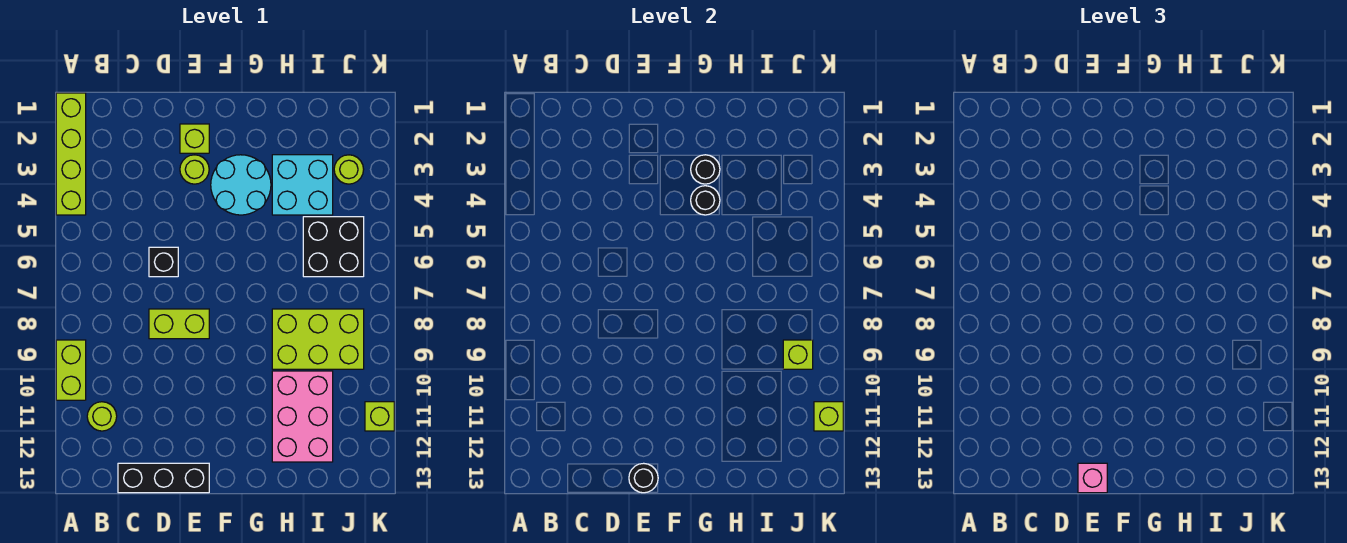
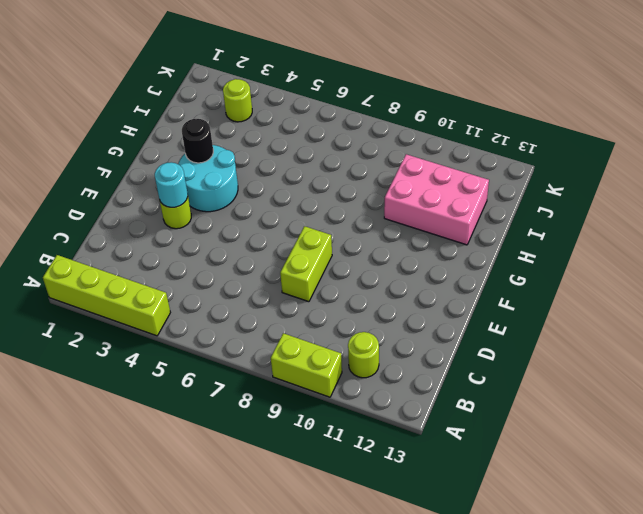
cyan round brick E3 level 2 -> none
none -> black brick C13:E13 level 1
none -> black brick D6 level 1
none -> lime brick E2 level 1

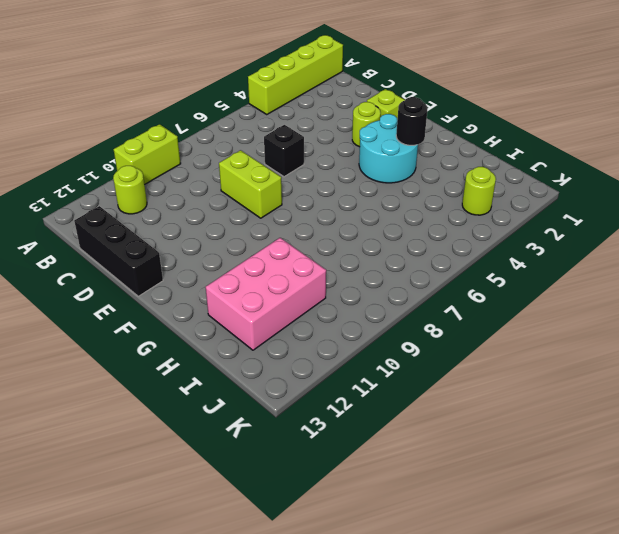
none -> cyan brick H3:I4 level 1
none -> lime brick H8:J9 level 1
none -> black brick I5:J6 level 1

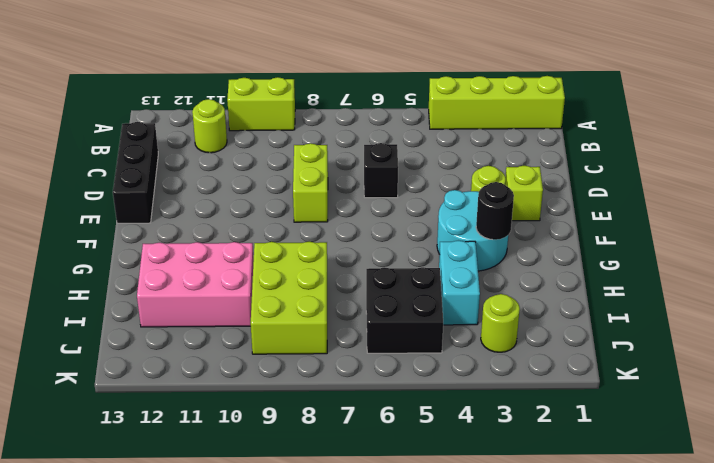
cyan brick H4:I4 level 1 -> cyan brick H3:I4 level 1
none -> lime brick K11 level 1
none -> black round brick E13 level 2
none -> black round brick G4 level 2

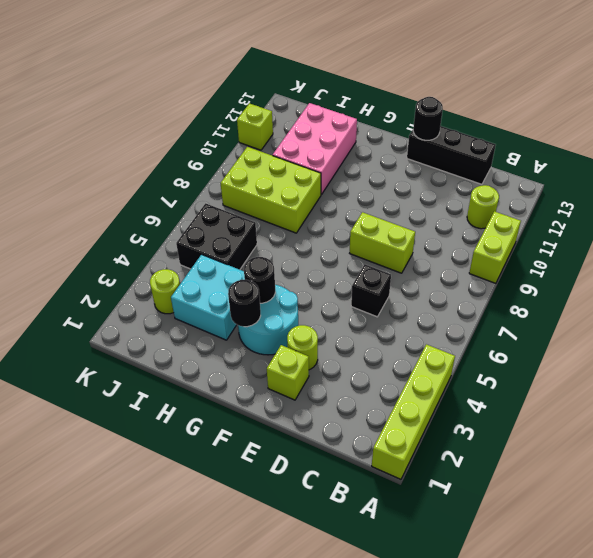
none -> lime brick J9 level 2
none -> lime brick K11 level 2
none -> pink brick E13 level 3

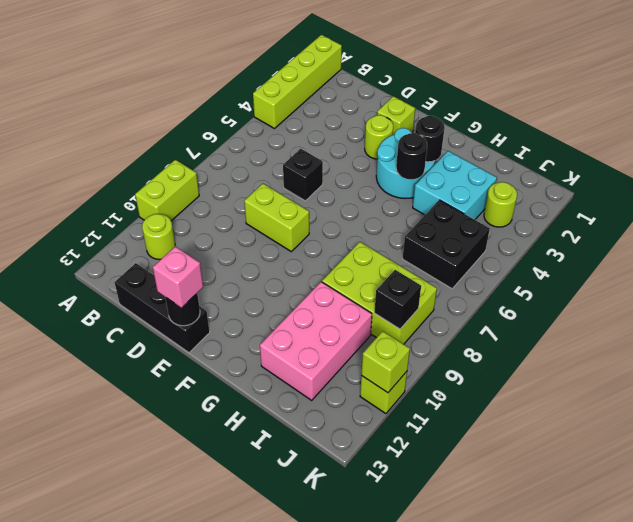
black brick J9 level 2 -> lime brick J9 level 2

